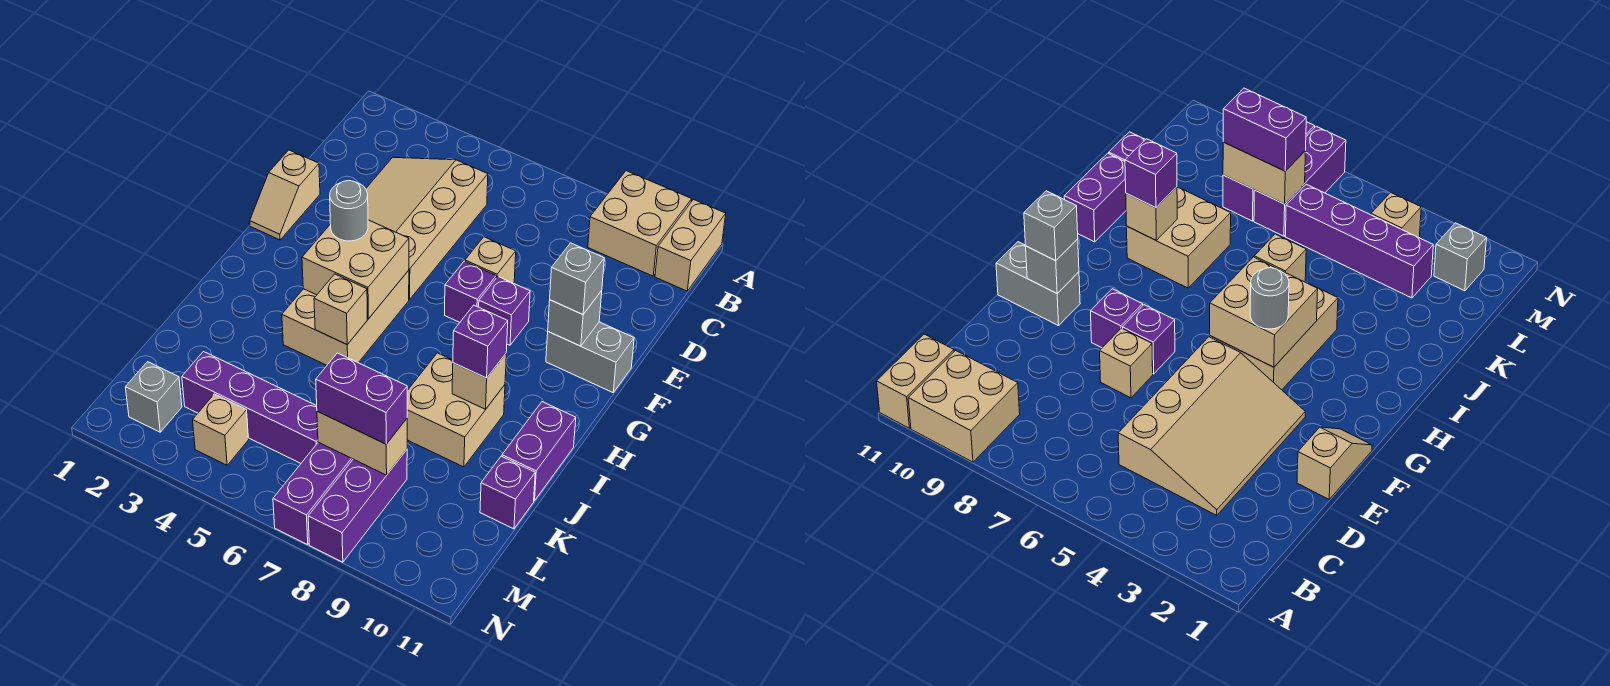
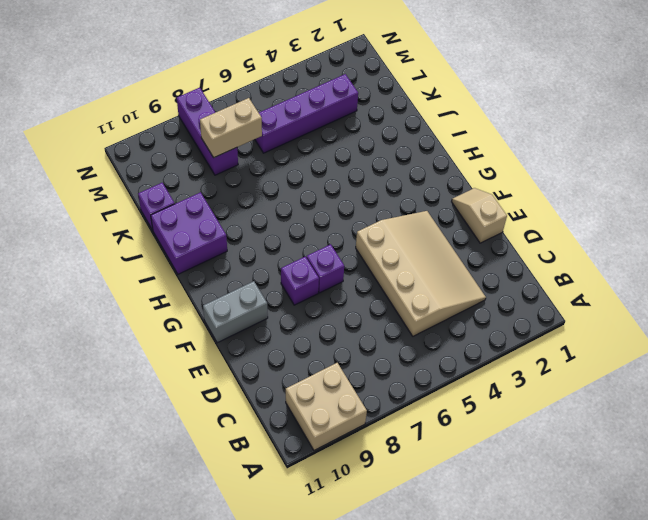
purple brick I10:J11 level 1 -> purple brick I11:J11 level 1
none -> tan brick A11:B11 level 1
none -> tan brick E7 level 1
none -> tan brick G4:I5 level 1

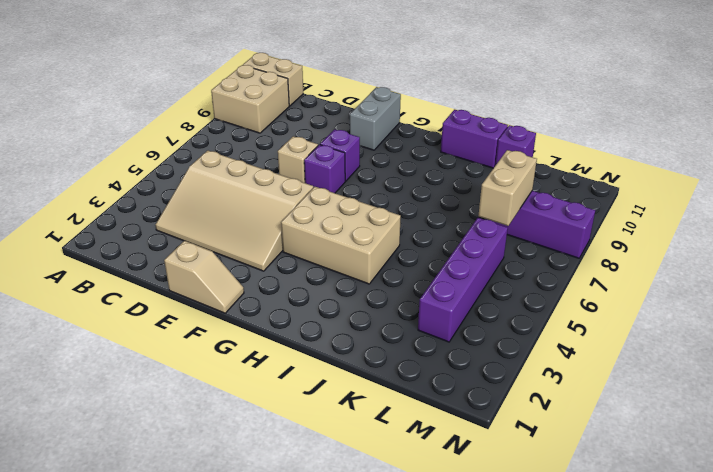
none -> tan brick I8:J9 level 1
none -> purple brick L7:N7 level 1
none -> grey brick M2 level 1

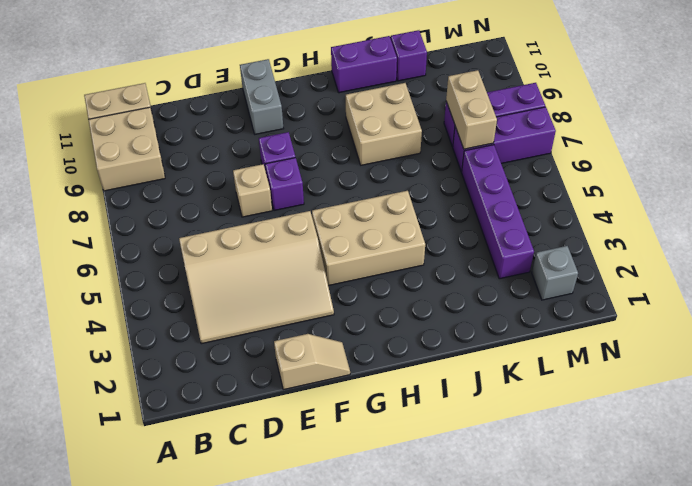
none -> tan brick M4 level 1
none -> grey brick F10 level 2
none -> tan brick G4:H5 level 2

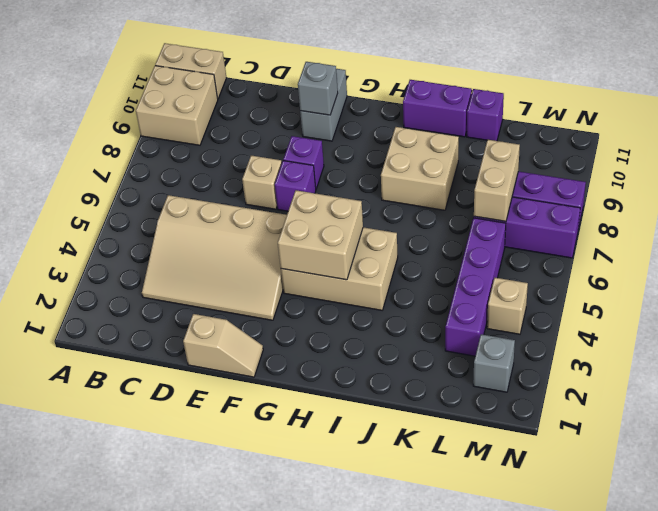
none -> tan brick I5 level 2
none -> tan brick I9 level 2
none -> grey brick F10 level 3

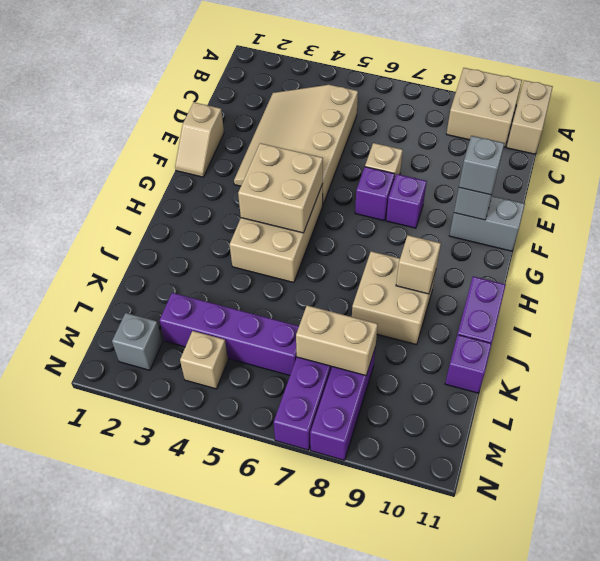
none -> tan brick I5 level 2
none -> grey round brick G4 level 3
none -> purple brick I9 level 3

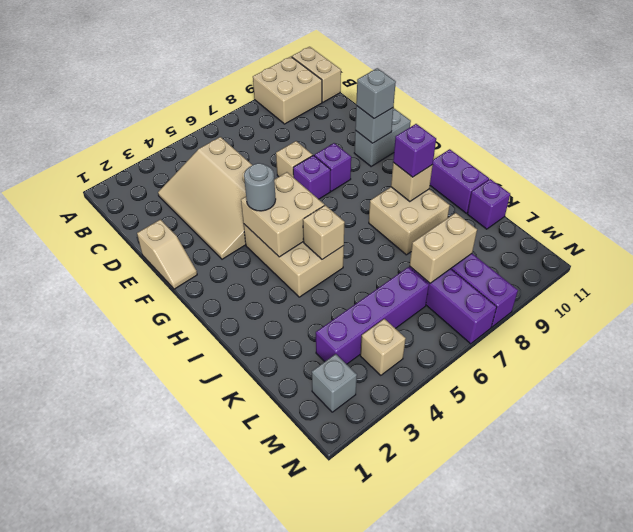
none -> purple brick L7:L8 level 3

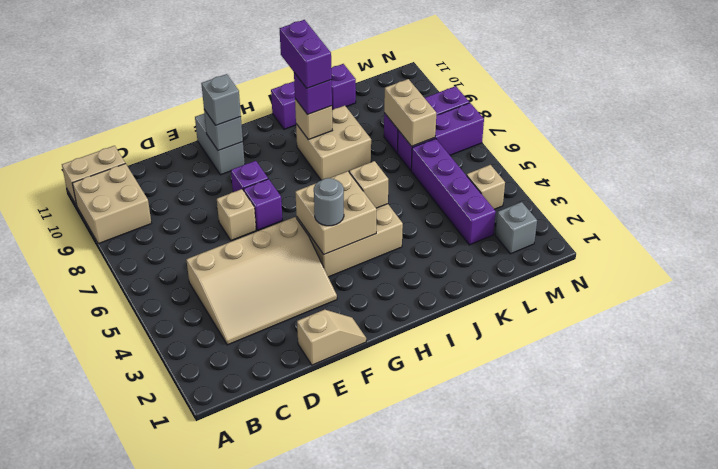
purple brick I9:I10 level 4 -> purple brick L7:L8 level 3

